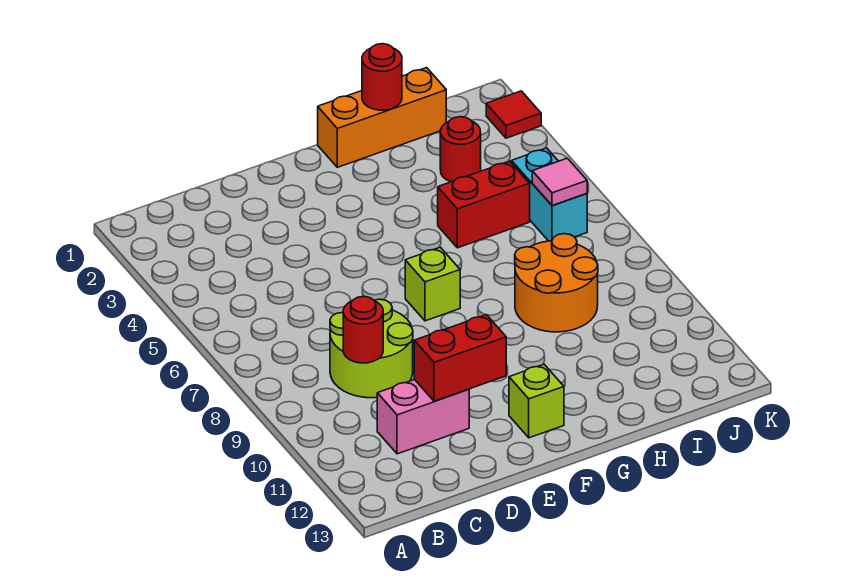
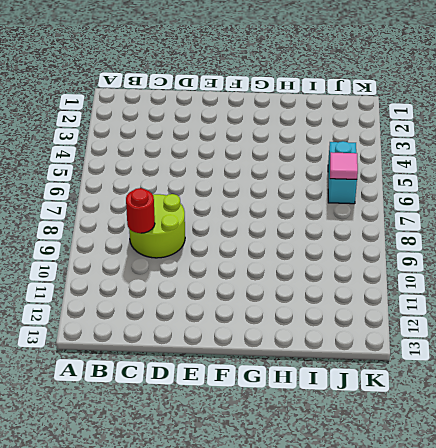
none -> pink brick C11:D11 level 1
none -> lime brick F7 level 1
none -> lime brick F12 level 1

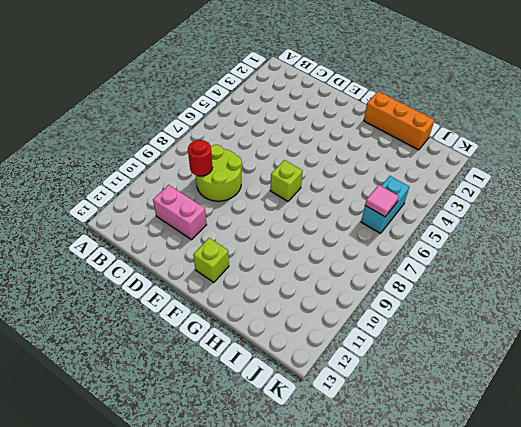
none -> red brick H5:I5 level 1
none -> orange round brick H8:I9 level 1
none -> red round brick I3 level 1

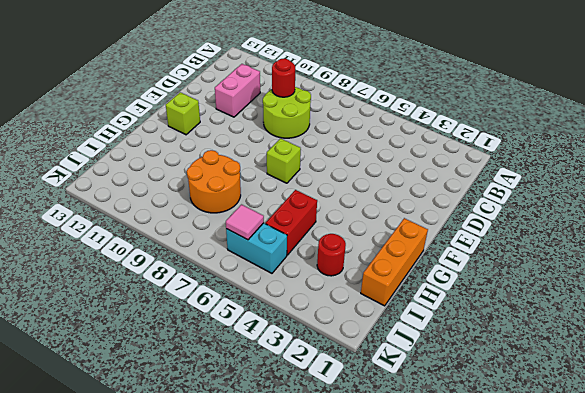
none -> red tile K2 level 1
none -> red brick D11:E11 level 2
none -> red round brick H1 level 2

